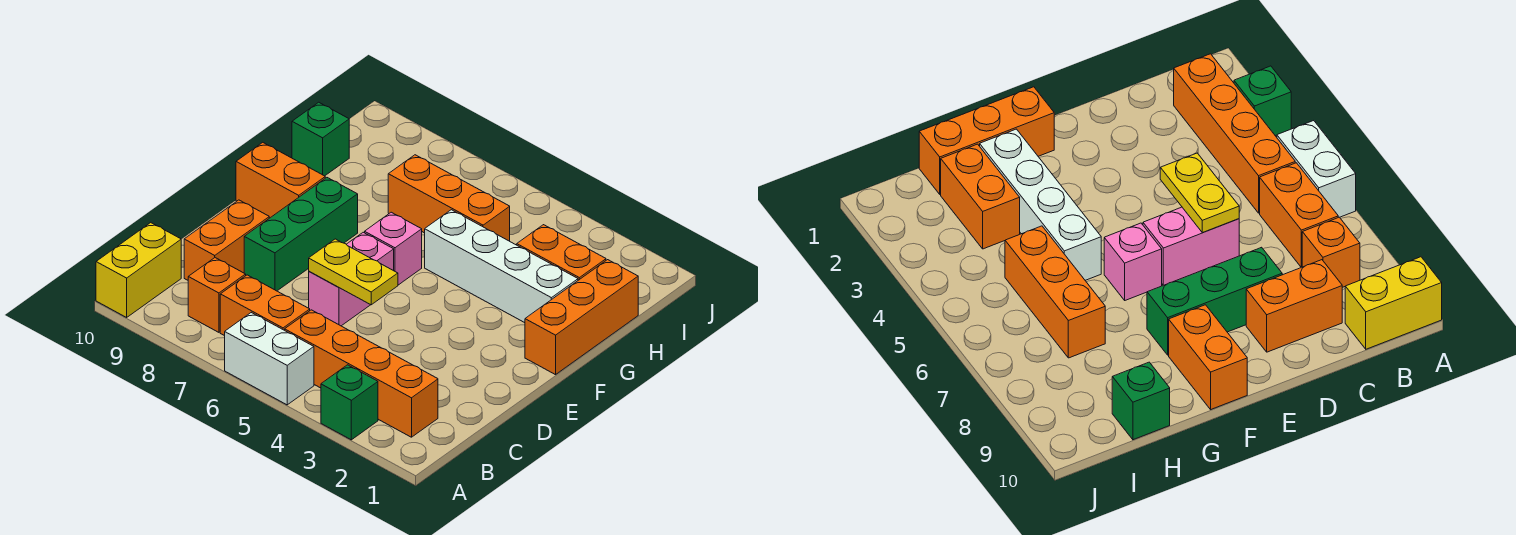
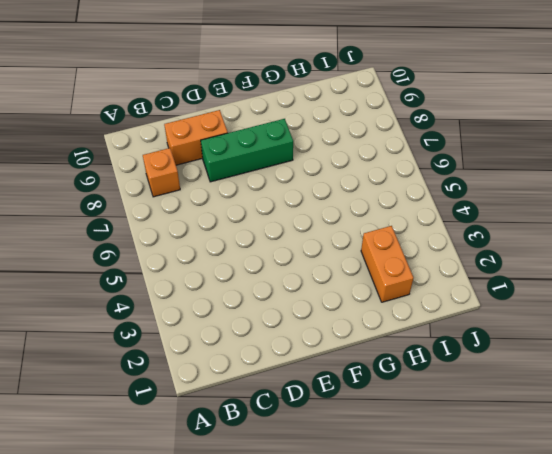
none -> green brick A3 level 1
none -> white brick A5:A6 level 1
none -> yellow brick A10:B10 level 1

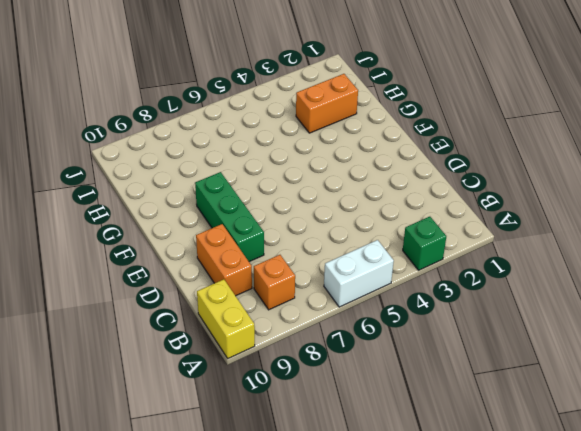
none -> orange brick B2:B5 level 1
none -> orange brick B6:B7 level 1
none -> pink brick D6:E6 level 1

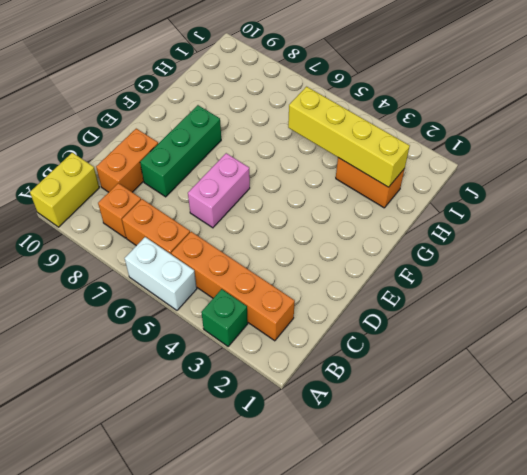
yellow brick H2:H5 level 2 -> none
none -> orange brick F1:H1 level 1
none -> pink brick F6 level 1
none -> orange brick F9:F10 level 1

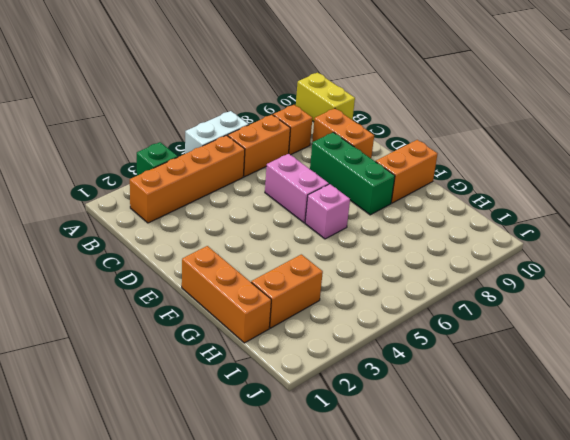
none -> white brick G2:G5 level 1
none -> orange brick H5:H7 level 1
none -> green brick H10 level 1

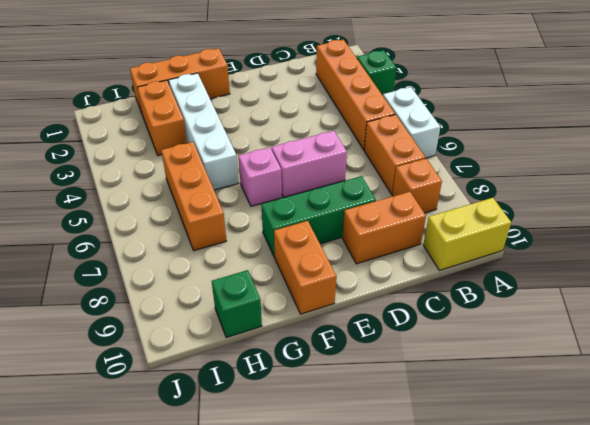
none -> yellow plate D5:D6 level 2

